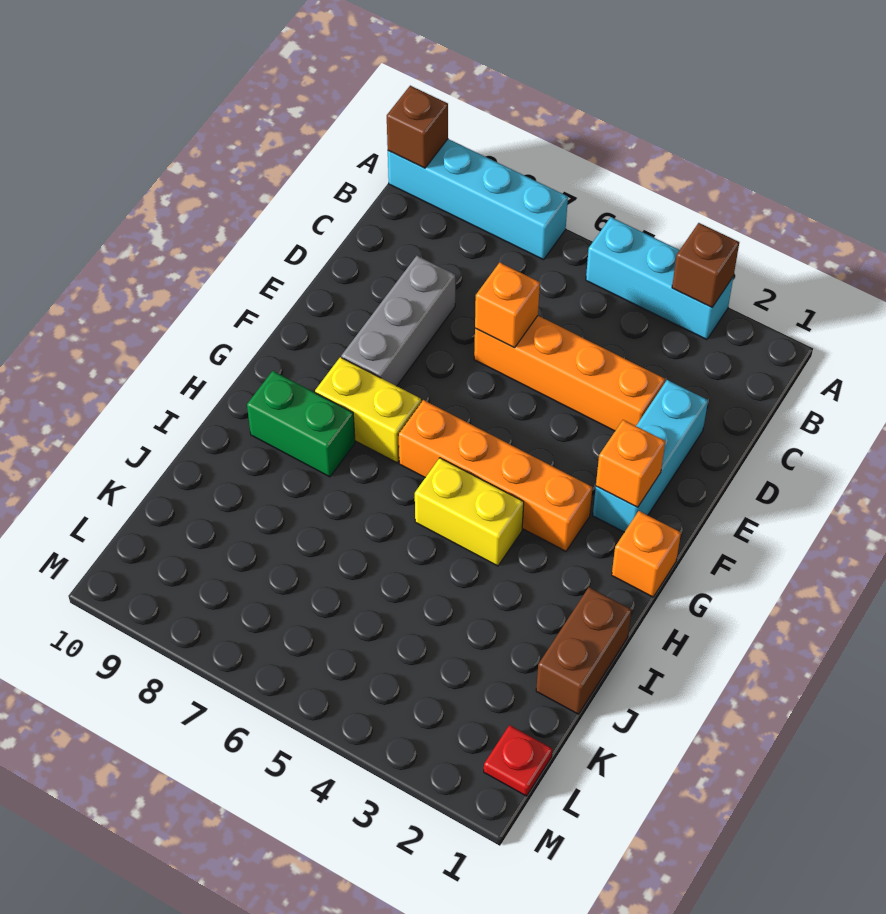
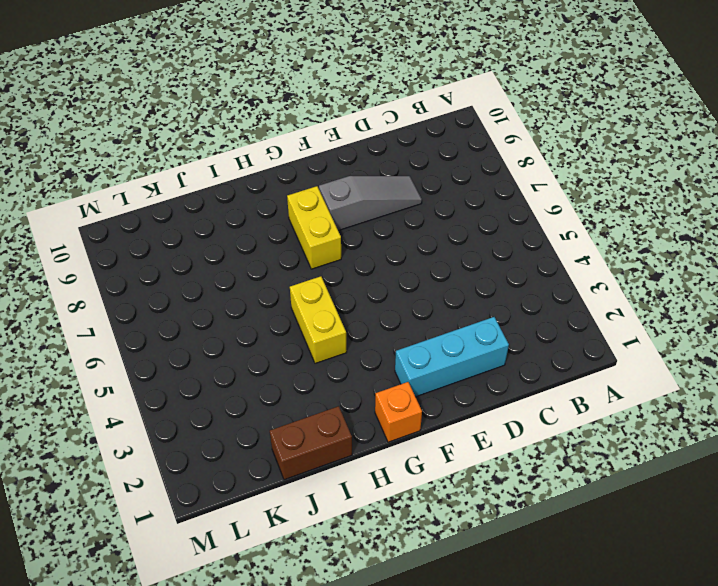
grey slope D8:F8 level 1 top F -> grey brick D8:F8 level 1
none -> cyan brick A3:A5 level 1
none -> cyan brick A7:A10 level 1
none -> orange brick D3:D6 level 1

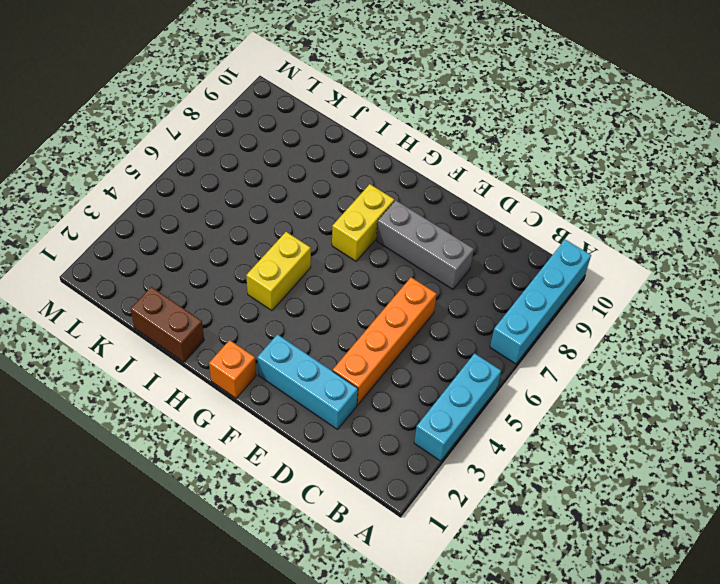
none -> orange brick G3:G6 level 1
none -> green brick H8:H9 level 1
none -> red plate L1 level 1

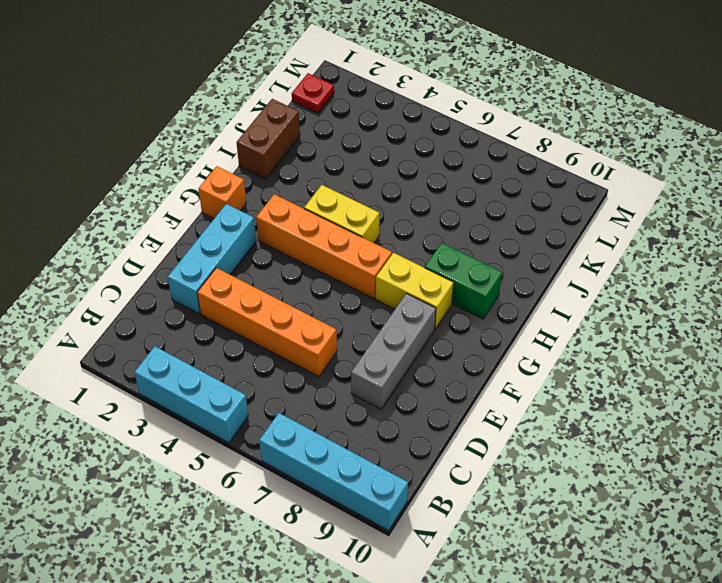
none -> brown brick A3 level 2
none -> brown brick A10 level 2
none -> orange brick D6 level 2

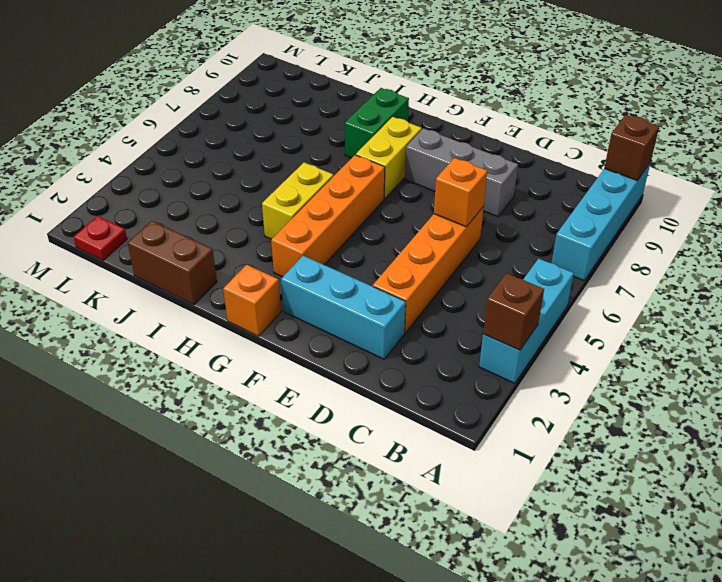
none -> orange brick F2 level 2

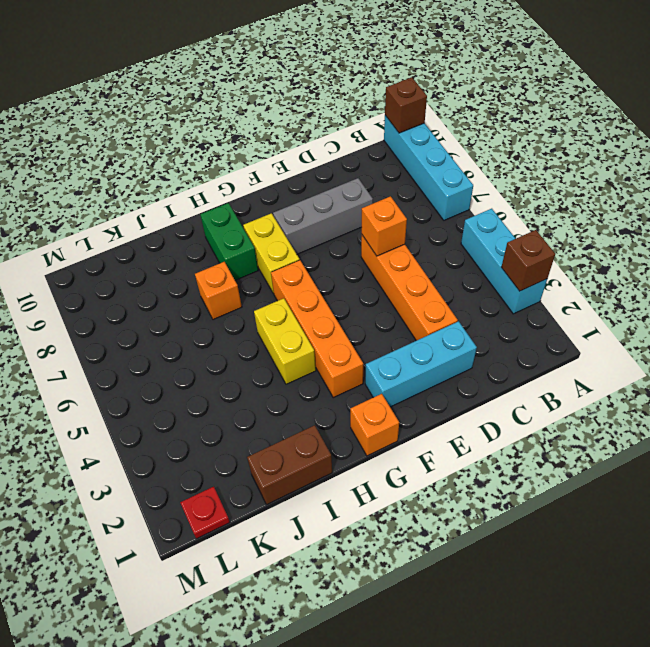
orange brick I7 level 1 -> orange brick F2 level 2

